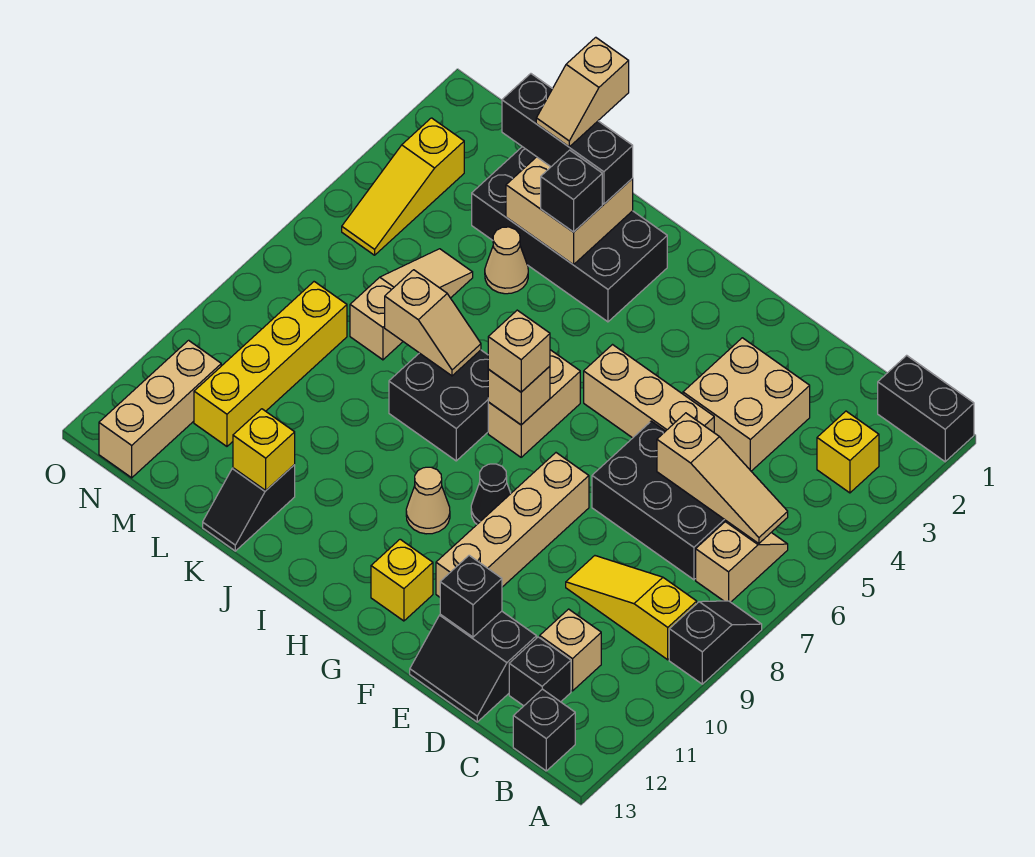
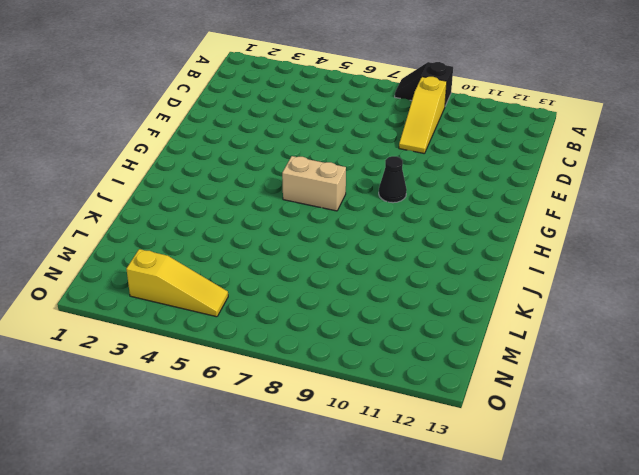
none -> black brick A1:B1 level 1
none -> yellow brick B3 level 1
none -> tan slope B6:B7 level 1 top 7
none -> black brick B13 level 1

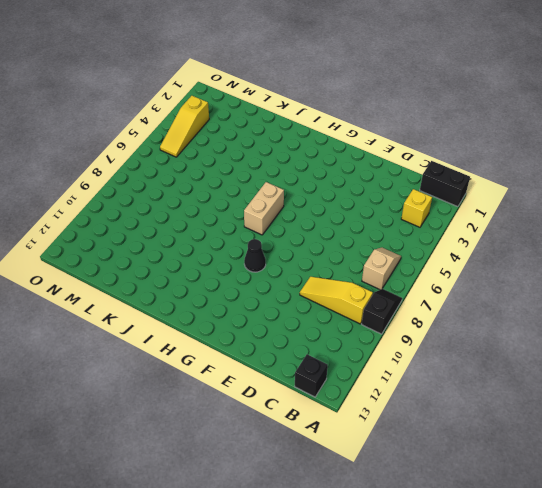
none -> black brick C6:E7 level 1
none -> tan brick C11 level 1
none -> black brick C12 level 1
none -> tan brick D3:E4 level 1

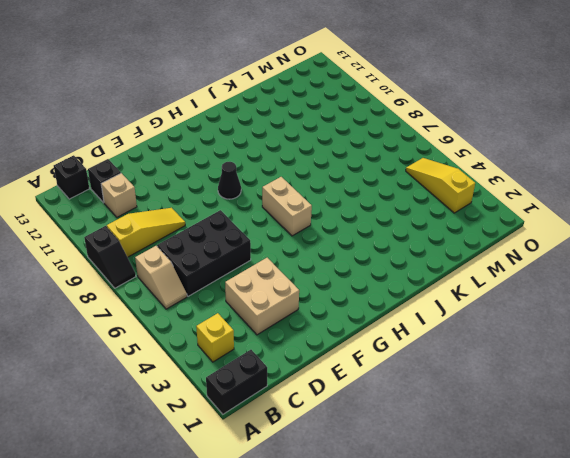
none -> black slope D12:E13 level 1 top 12
none -> tan brick E5:G5 level 1
none -> tan brick F8:F11 level 1
none -> yellow brick G12 level 1

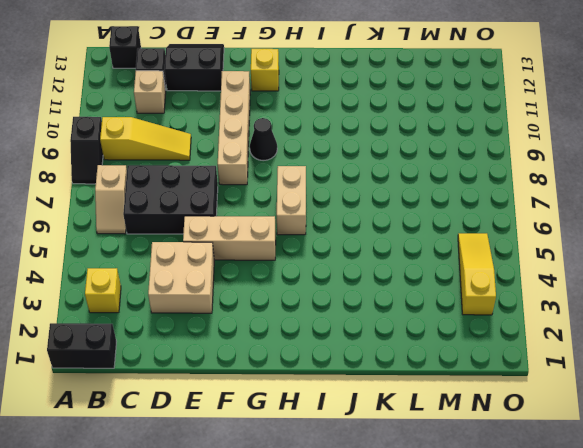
none -> tan cone H10 level 1
none -> black brick I2:L3 level 1
none -> black brick I7:J8 level 1
none -> tan cone K4 level 1

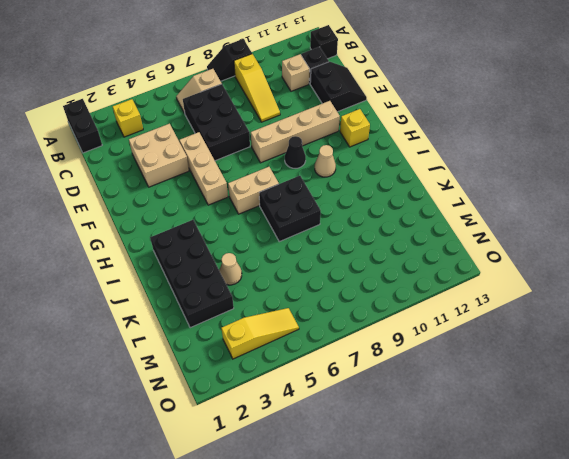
none -> black slope K12:K13 level 1 top 12
none -> tan slope L5:L7 level 1 top 7
none -> yellow brick M8:M11 level 1
none -> tan brick N11:N13 level 1

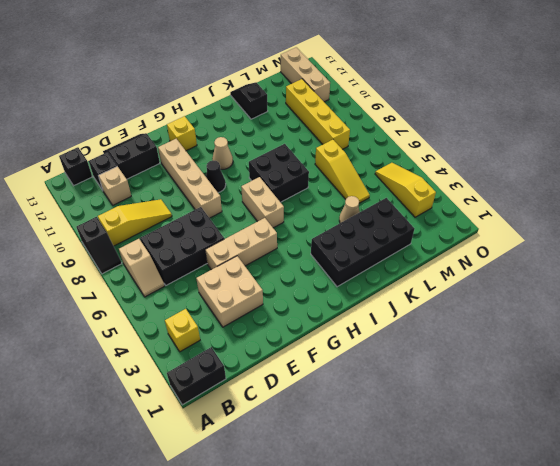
yellow slope L5:L7 level 1 top 7 -> tan slope L5:L7 level 1 top 7
none -> tan slope B6:D6 level 2 top D
none -> black brick E12 level 2
none -> tan brick H7 level 2
none -> tan brick J2:K3 level 2

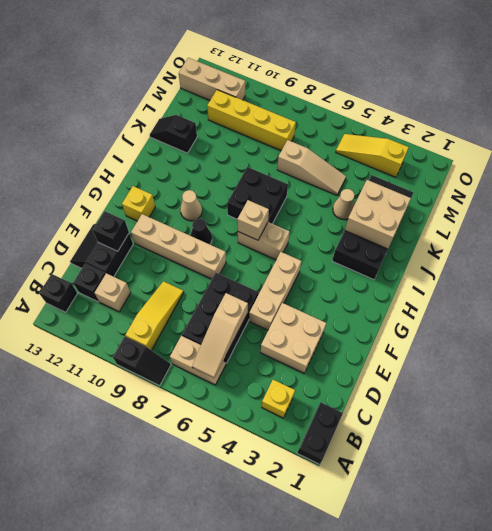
none -> tan slope J7:K7 level 2 top K
none -> yellow brick K12 level 2
none -> tan brick H7 level 3
none -> black brick J2:L2 level 3

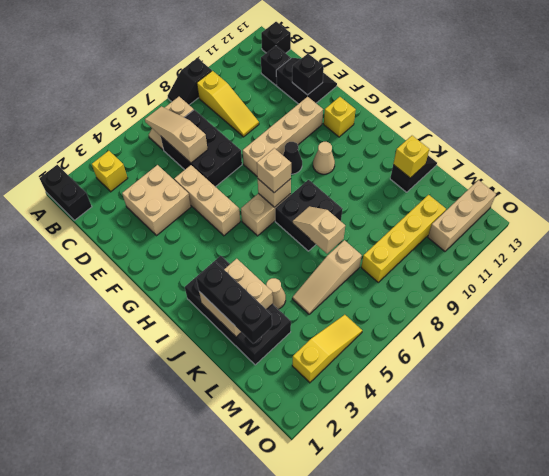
none -> tan brick C11 level 1
none -> black brick J3 level 3
none -> tan slope K1:K2 level 4 top 1

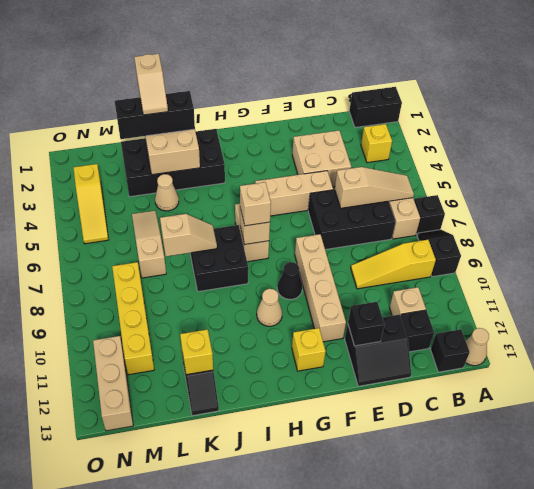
black brick A7 level 1 -> black brick J3 level 3
tan cone A13 level 1 -> none

